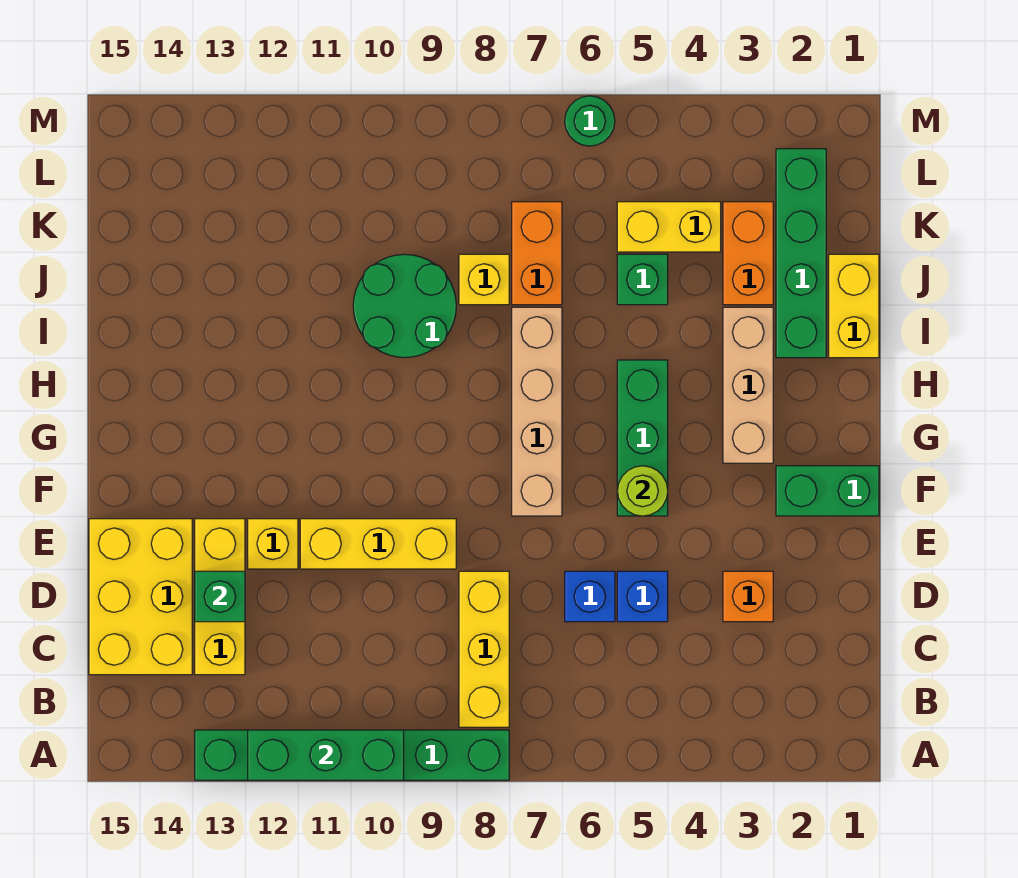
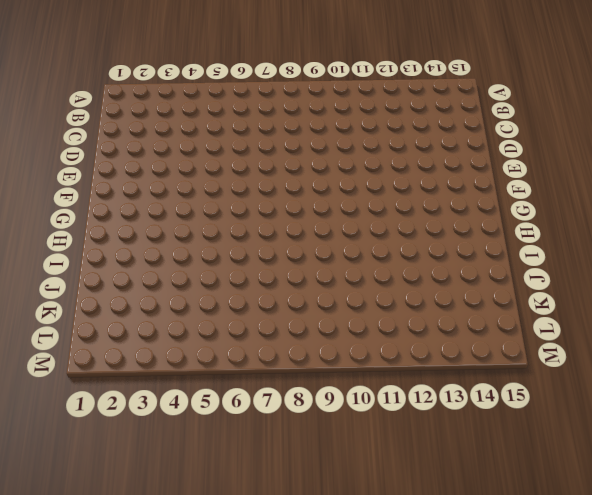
none -> green brick A8:A13 level 1
none -> yellow brick B8:D8 level 1
none -> yellow brick C13:E13 level 1

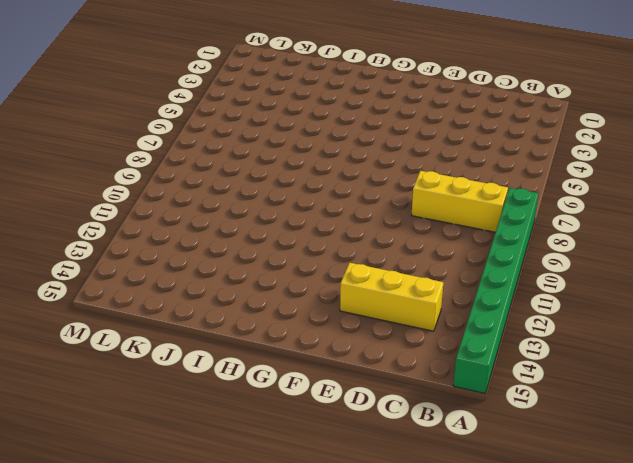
green brick A8:A15 level 1 -> green brick A8:A13 level 1
none -> yellow brick C14:E15 level 1
none -> orange brick D3 level 1
none -> blue brick D5 level 1

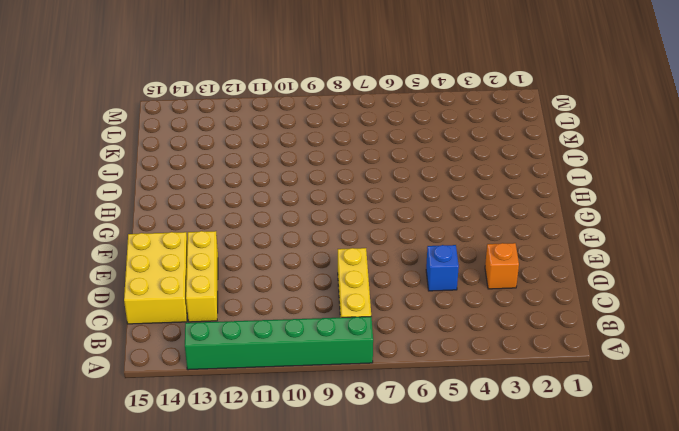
none -> blue brick D6 level 1
none -> yellow brick E9:E11 level 1
none -> yellow brick E12 level 1

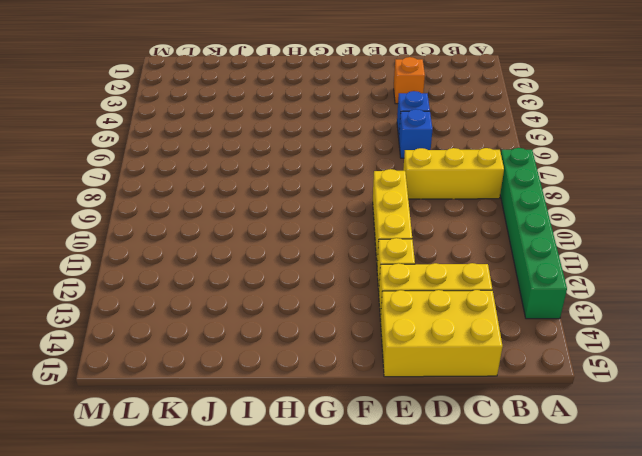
none -> green brick F1:F2 level 1
none -> green brick F5:H5 level 1
none -> tan brick F7:I7 level 1

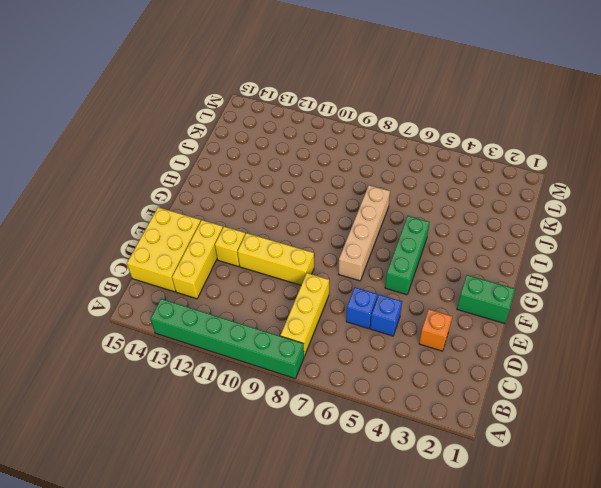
none -> tan brick G3:I3 level 1
none -> yellow brick I1:J1 level 1
none -> green brick I2:L2 level 1

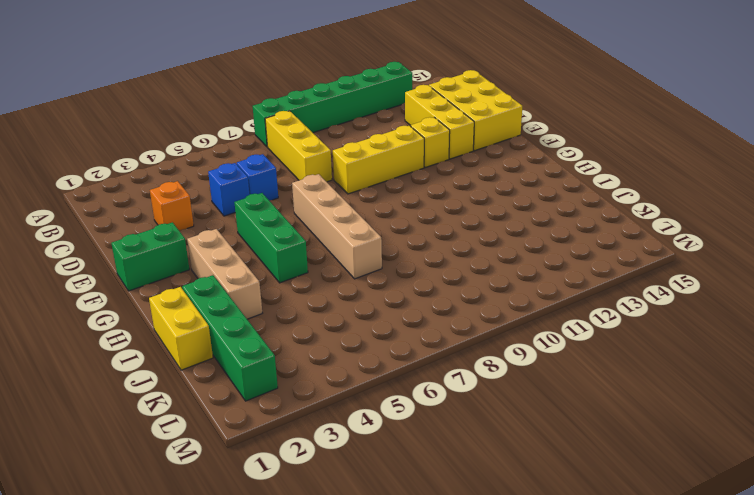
none -> green round brick I9:J10 level 1
none -> orange brick J3:K3 level 1
none -> green brick J5 level 1

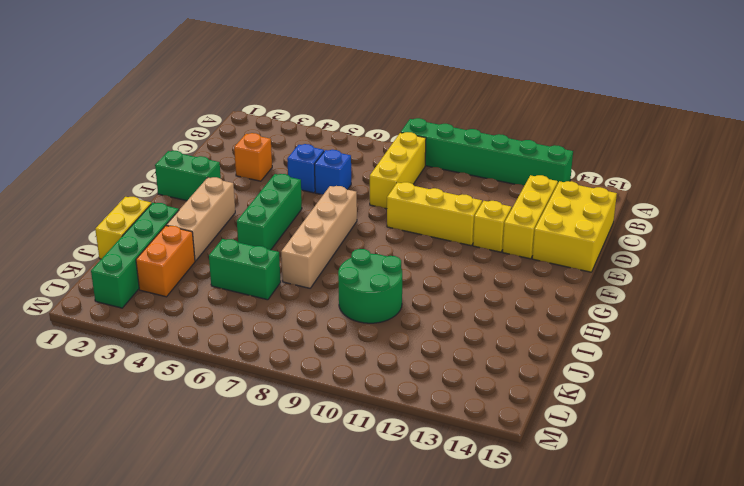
green brick J5:J6 level 1 -> green brick J5 level 1
none -> orange brick J7:K7 level 1
none -> yellow brick J8 level 1
none -> yellow brick K4:K5 level 1

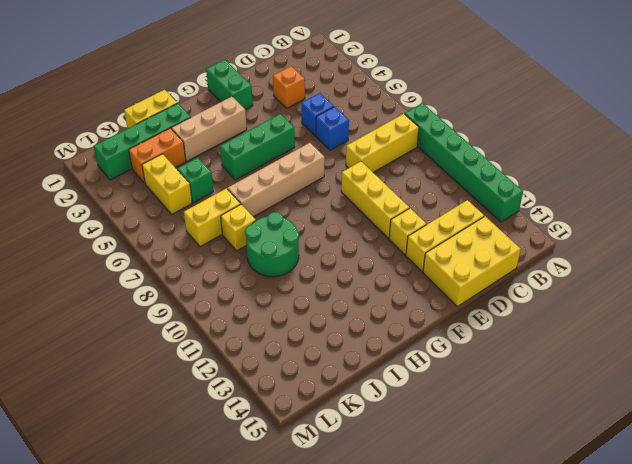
yellow brick J7:K7 level 1 -> orange brick J7:K7 level 1
none -> green round brick M6 level 1
none -> green brick A10:A12 level 2
none -> green brick D13 level 2

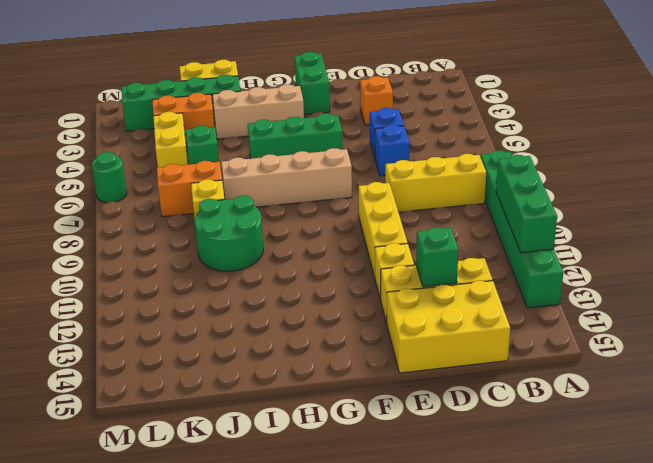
none -> lime round brick F5 level 2

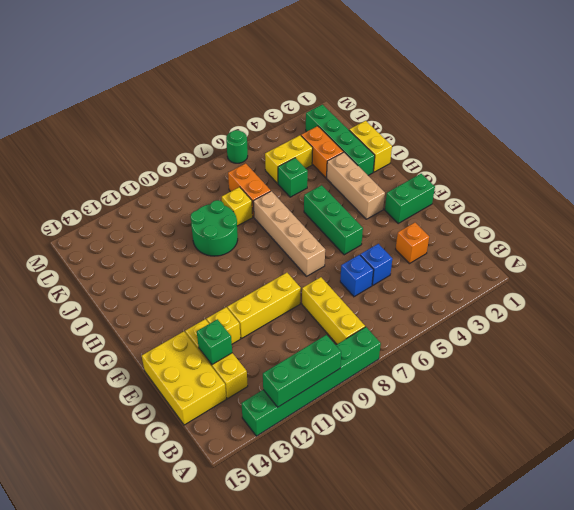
none -> lime round brick F5 level 2

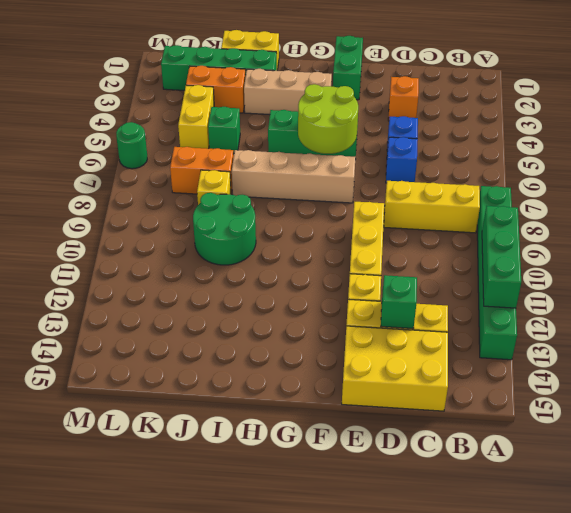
lime round brick F5:G6 level 2 -> lime round brick F5 level 2

